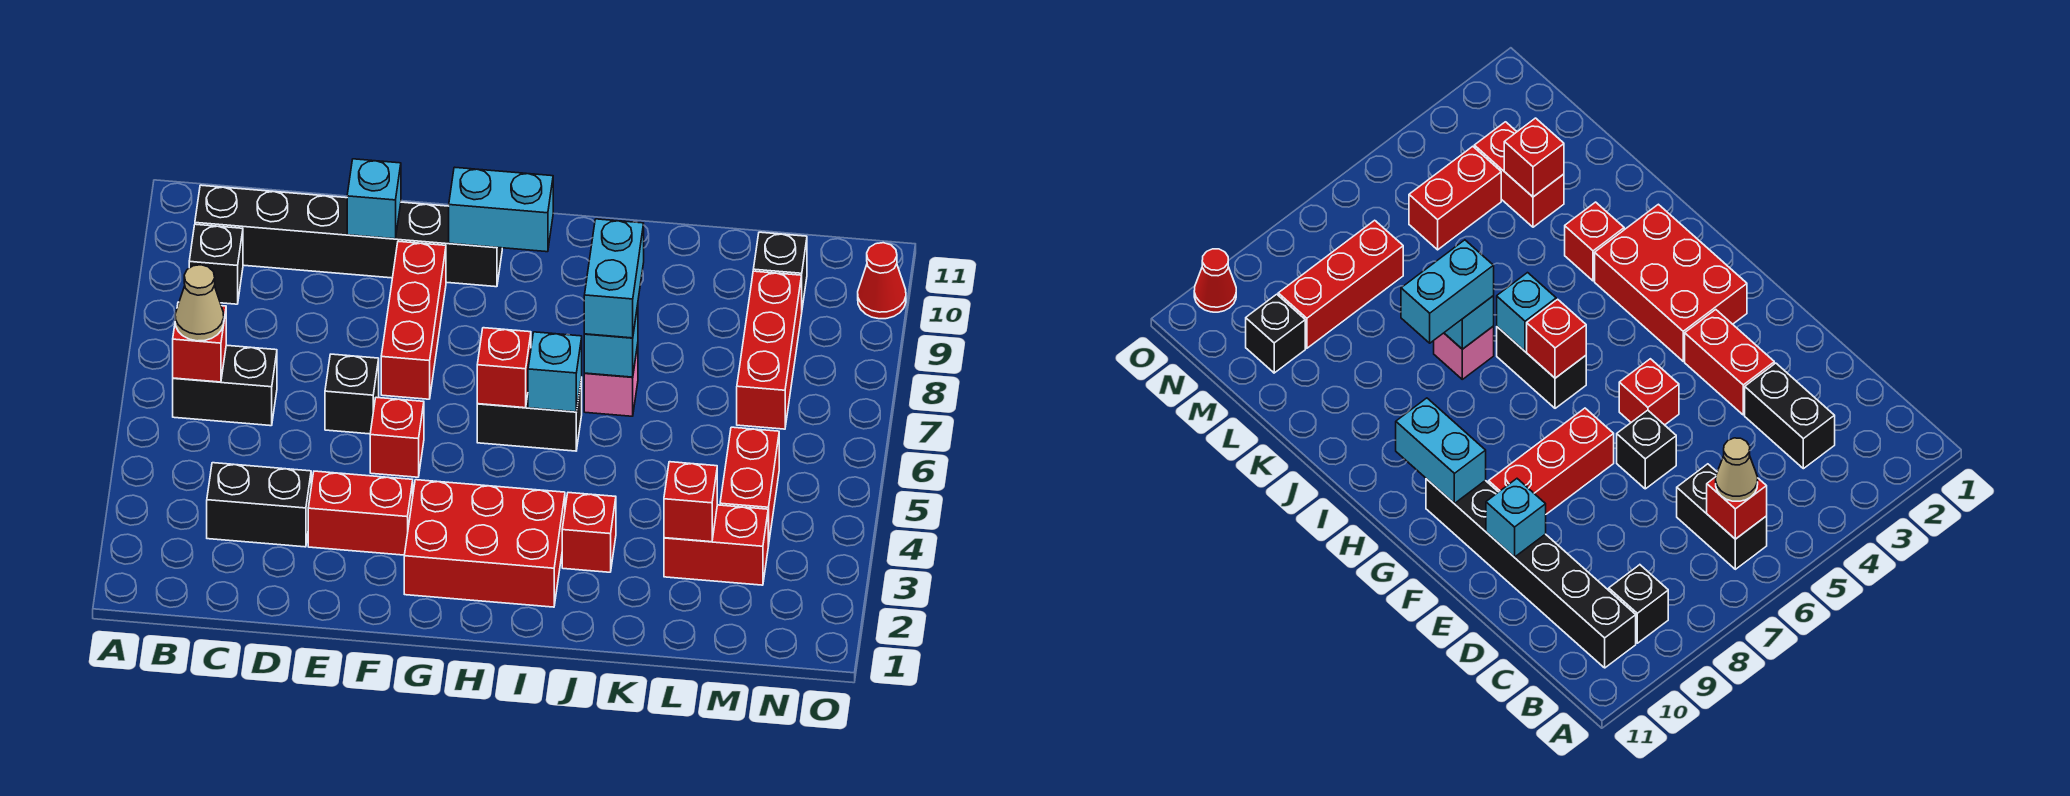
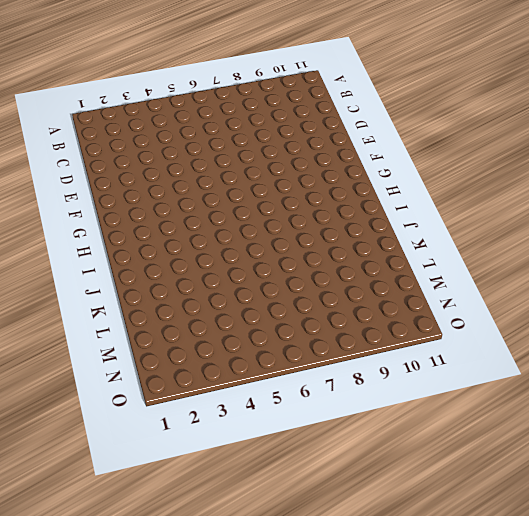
none -> black brick B6:C6 level 1
none -> black brick B9 level 1
none -> black brick B10:G10 level 1

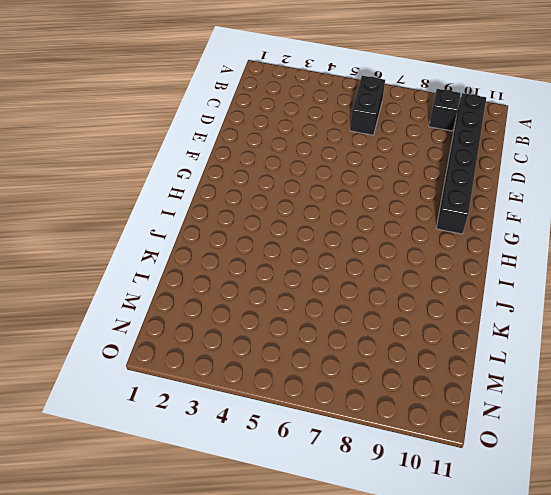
none -> black brick C3:D3 level 1
none -> red brick E3:F3 level 1
none -> black brick E6 level 1

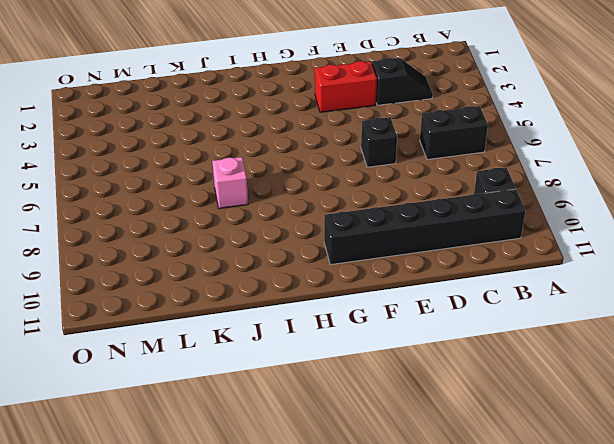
black slope C3:D3 level 1 top D -> black brick C3:D3 level 1
none -> red brick F5 level 1
none -> red brick F7:F9 level 1
none -> red brick G2:I3 level 1

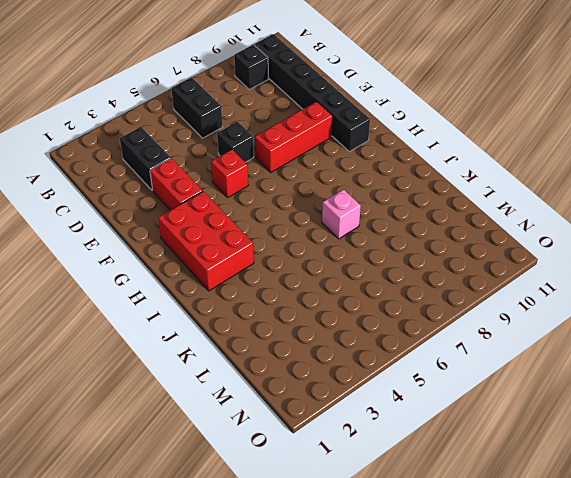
none -> black brick H6:I6 level 1
none -> red brick J3 level 1
none -> red brick L3:M3 level 1

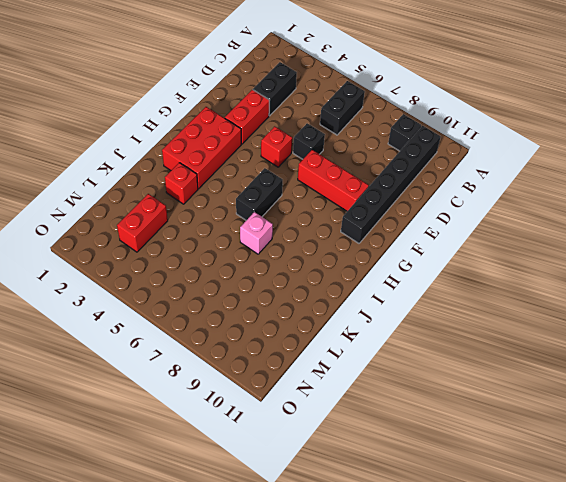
none -> red brick M4:M5 level 1
none -> red brick M7:M9 level 1
none -> black brick M10 level 1

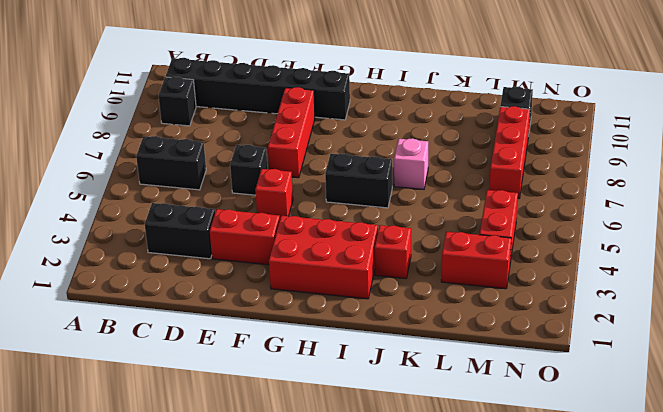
none -> red cone O10 level 1
none -> red brick B6 level 2
none -> cyan brick E10 level 2

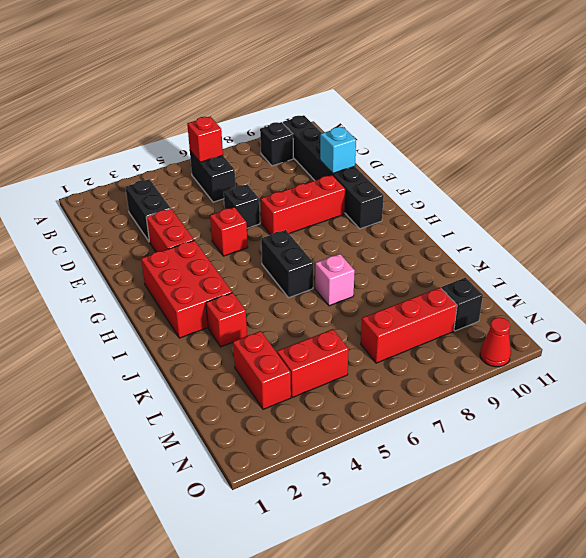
none -> cyan brick G10:H10 level 2
none -> red brick H6 level 2
none -> cyan brick I6 level 2

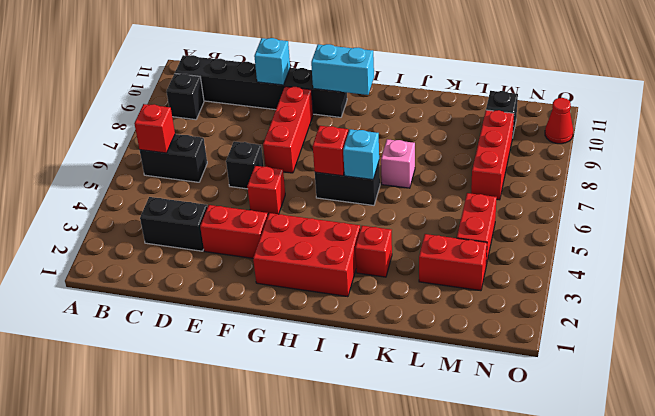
none -> cyan brick J7 level 2
none -> red brick L3 level 2
none -> tan cone B6 level 3

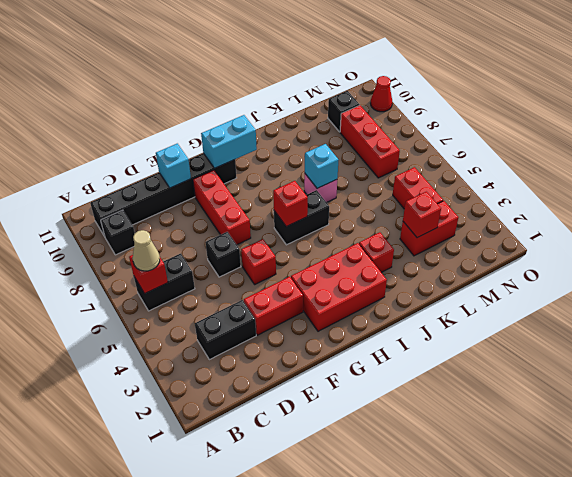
none -> cyan brick I6 level 2
none -> cyan brick J7:J8 level 3

